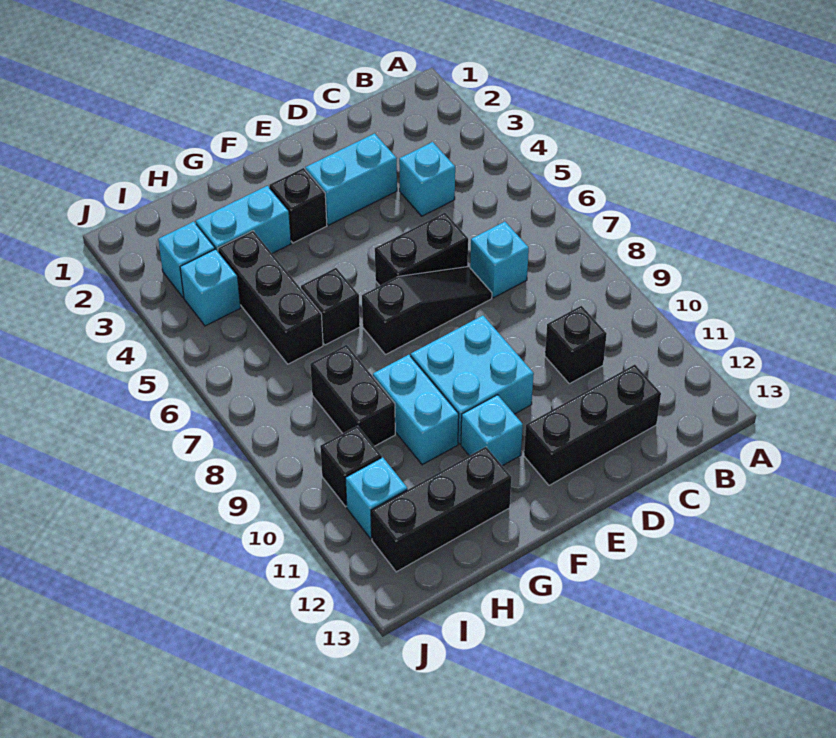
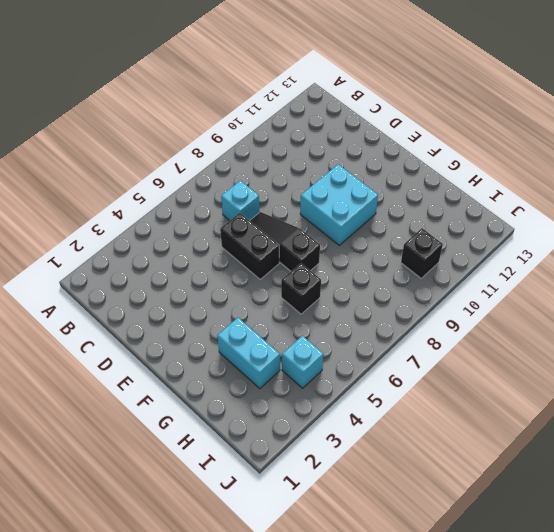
none -> cyan brick C4 level 1
none -> black brick C10 level 1
none -> black brick C12:E12 level 1

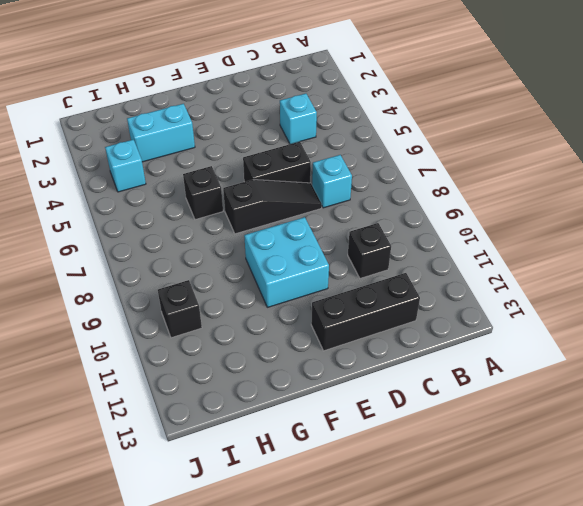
none -> cyan brick D3:E3 level 1
none -> black brick F3 level 1
none -> cyan brick F11 level 1

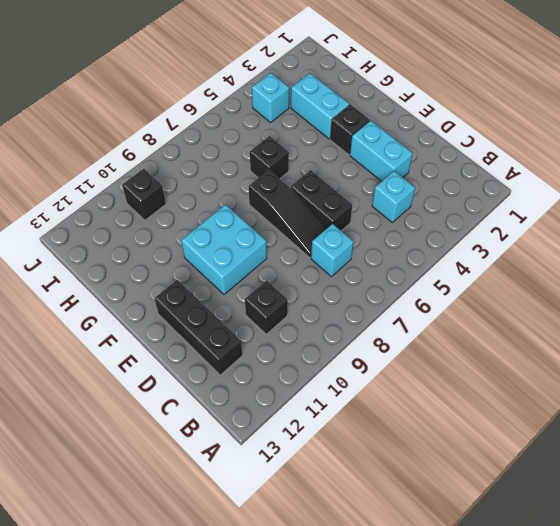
none -> cyan brick F11 level 1
none -> cyan brick G9:G10 level 1
none -> black brick G12:I12 level 1

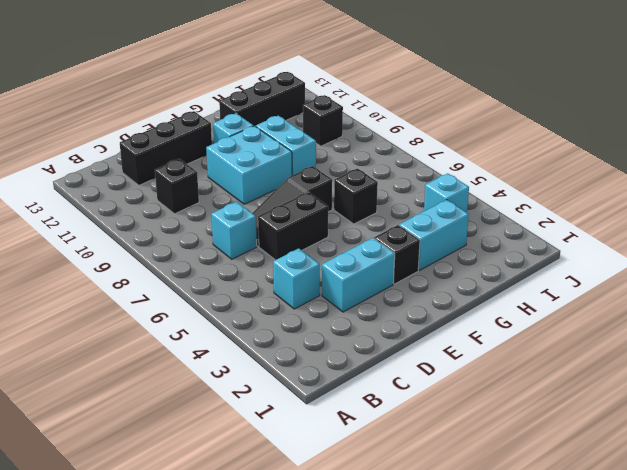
none -> black brick H4:H6 level 1
none -> black brick H8:H9 level 1
none -> cyan brick I3 level 1

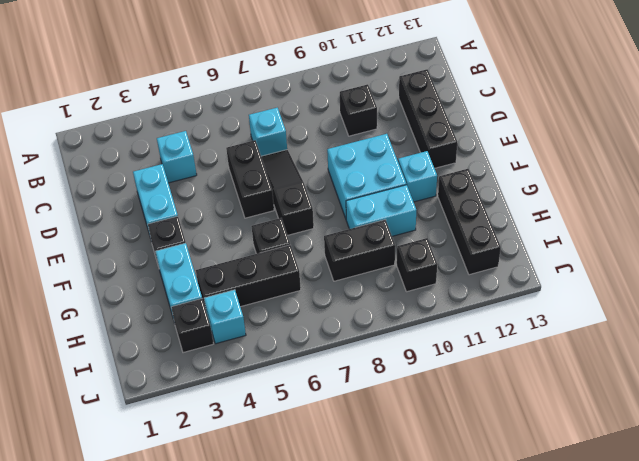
black brick I3 level 1 -> cyan brick I3 level 1
none -> cyan brick I11 level 1

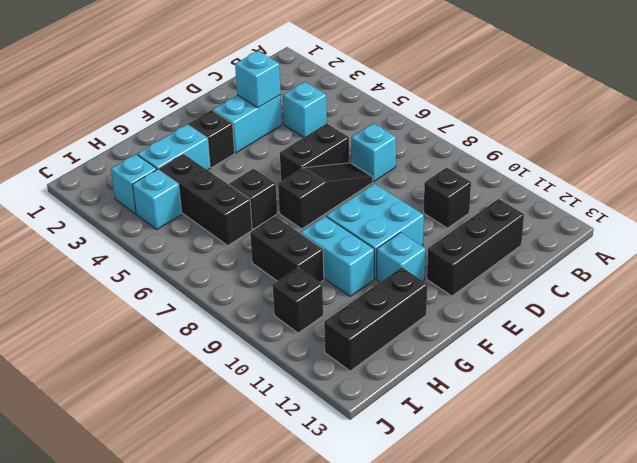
cyan brick D3 level 2 -> cyan brick I11 level 1

